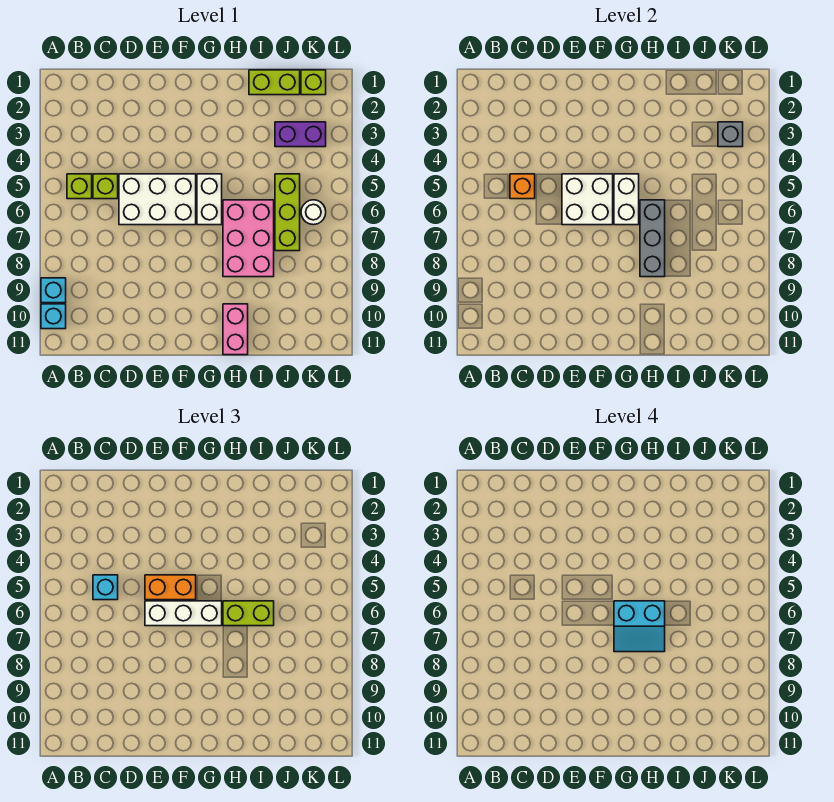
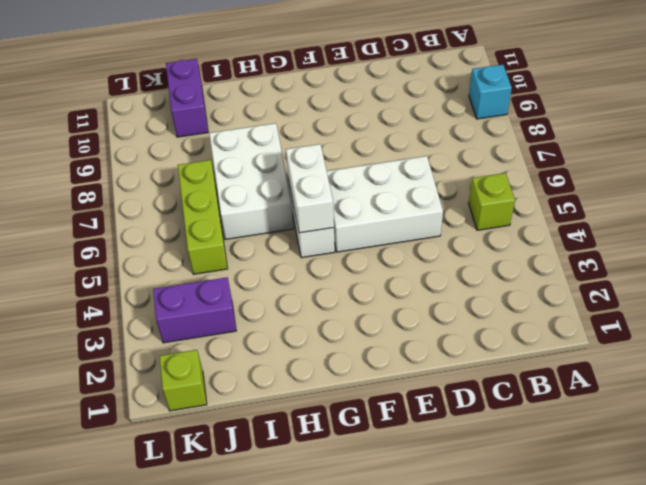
white brick H6:I8 level 1 -> pink brick H6:I8 level 1
purple brick J10:J11 level 1 -> none
none -> cyan brick A10 level 1
none -> lime brick C5 level 1
none -> pink brick H10:H11 level 1

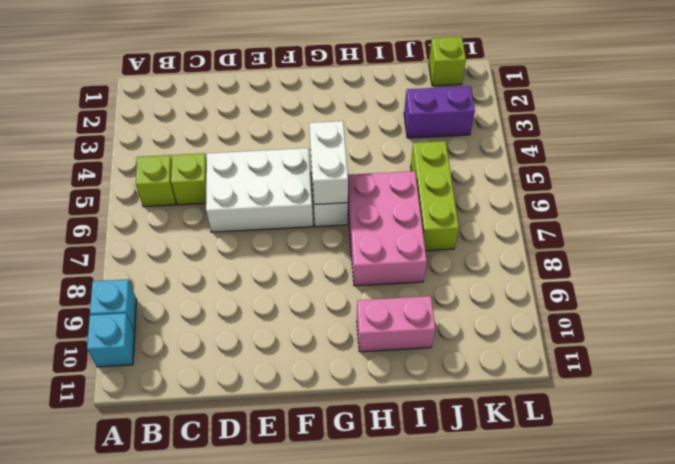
pink brick H10:I10 level 1 -> pink brick H10:H11 level 1
none -> lime brick I1:J1 level 1
none -> white round brick K6 level 1
none -> orange brick C5 level 2

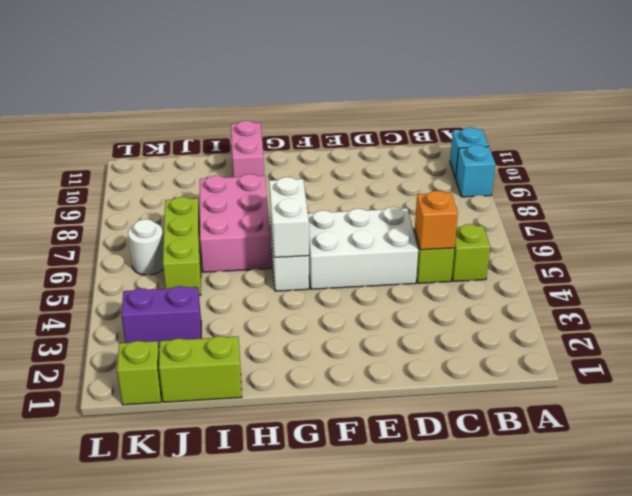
none -> white brick E5:F6 level 2
none -> grey brick H6:H8 level 2
none -> grey brick K3 level 2

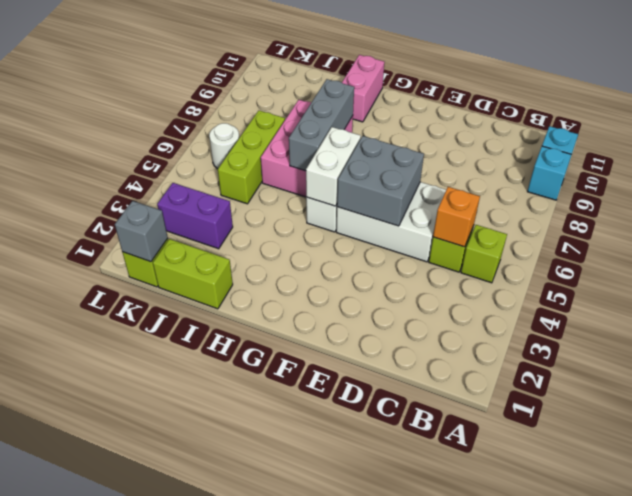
grey brick E5:F6 level 2 -> white brick E5:F6 level 2
grey brick K1 level 2 -> grey brick K3 level 2
none -> cyan brick C5 level 3
none -> orange brick E5:F5 level 3
none -> white brick E6:G6 level 3

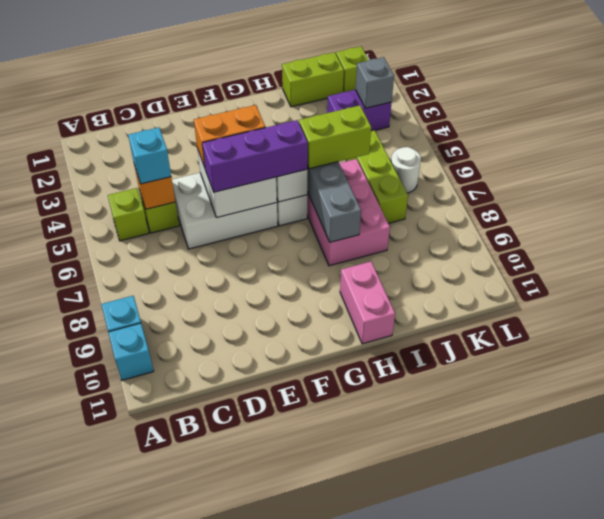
purple brick E6:G6 level 3 -> white brick E6:G6 level 3
none -> cyan slope G6:H7 level 4 top 6

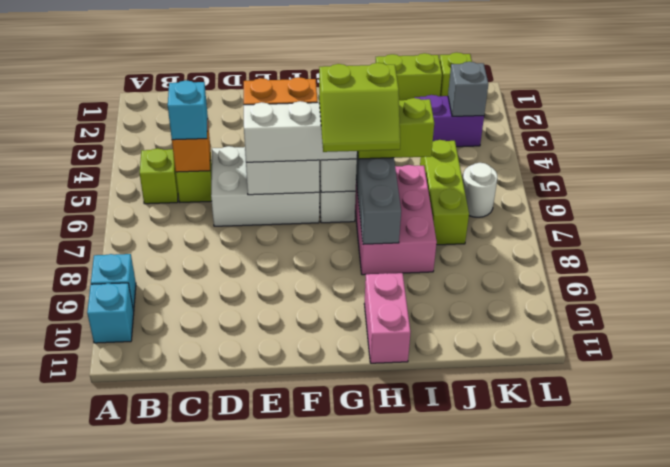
lime slope G6:H7 level 4 top 6 -> cyan slope G6:H7 level 4 top 6

